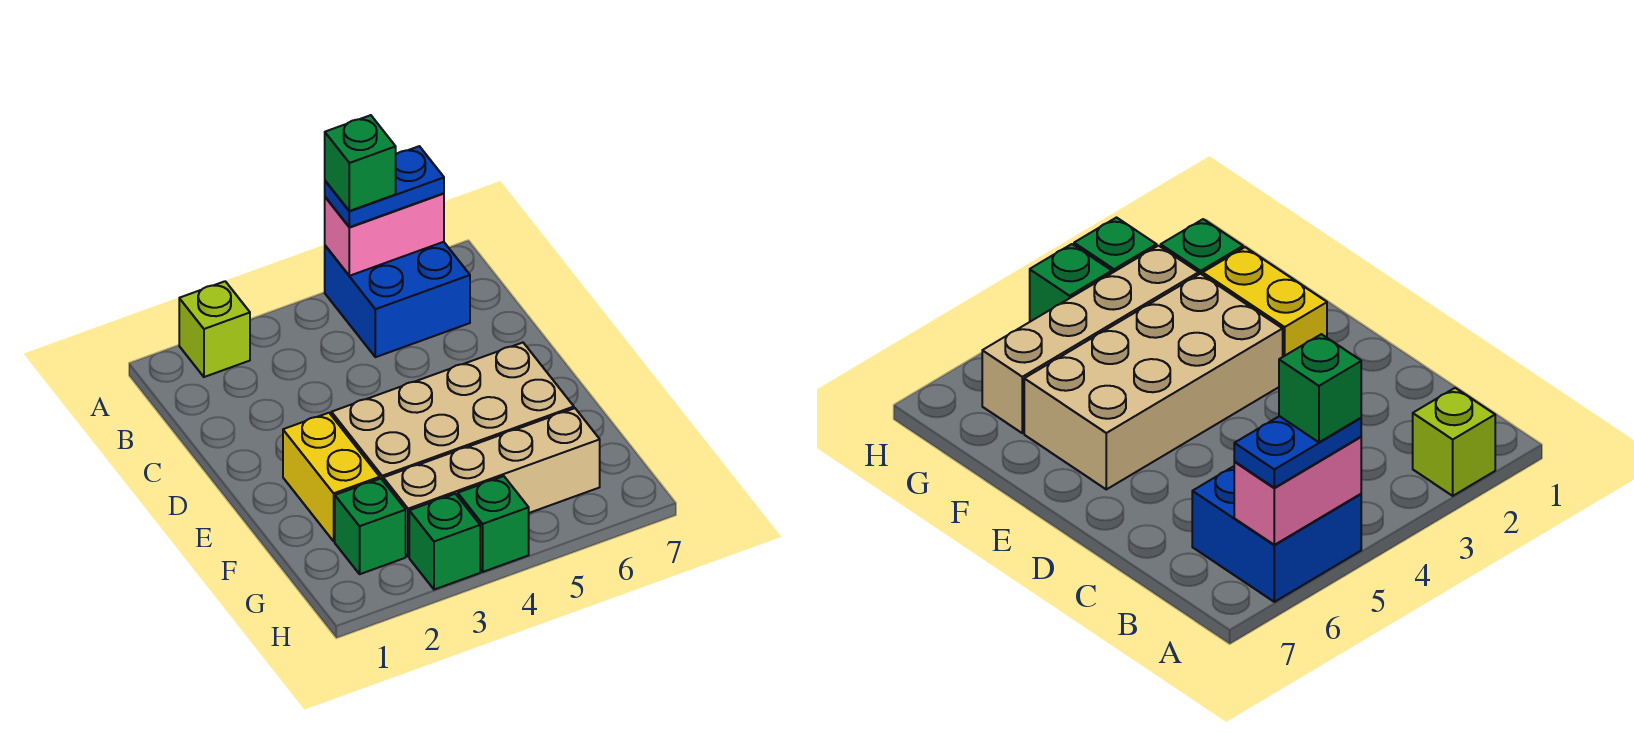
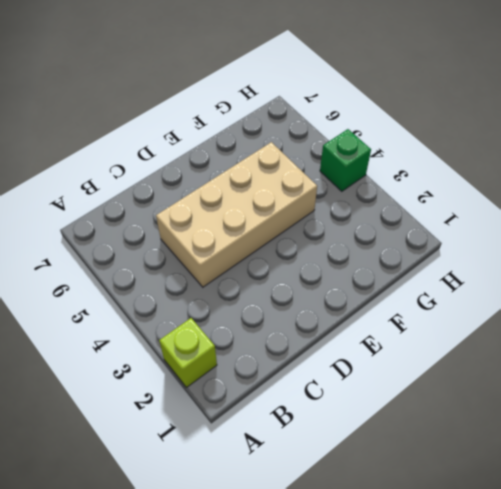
tan brick C4:F5 level 1 -> tan brick E3:F6 level 1
none -> blue brick A5:B6 level 1
none -> yellow brick E2:F2 level 1

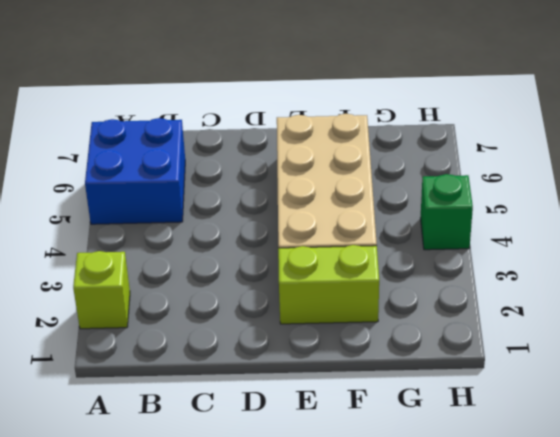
lime brick E2:F2 level 1 -> yellow brick E2:F2 level 1
none -> green brick G2 level 1
none -> tan brick G3:G6 level 1

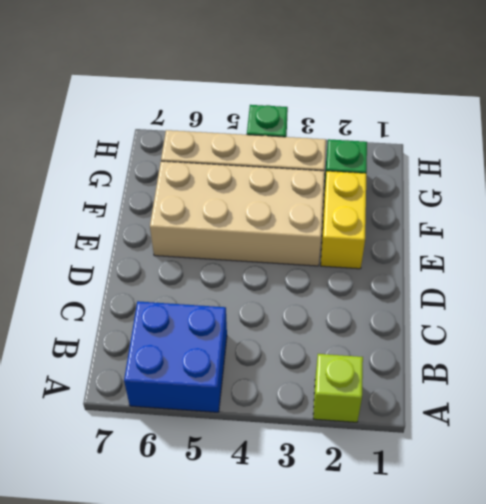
none -> green brick H3 level 1
none -> pink brick A5:A6 level 2

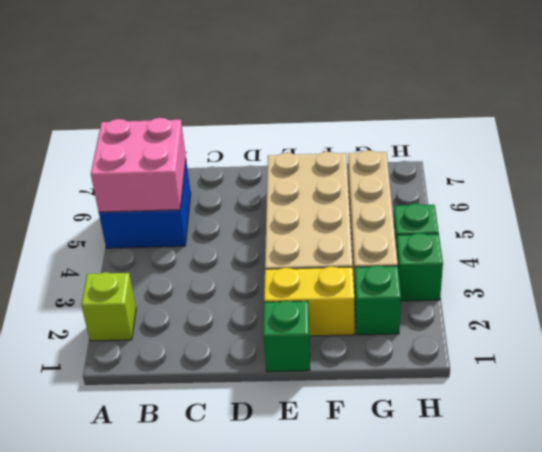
pink brick A5:B6 level 2 -> pink brick A5:A6 level 2
green brick E1 level 1 -> green brick A5 level 4
none -> blue plate A5:A6 level 3

